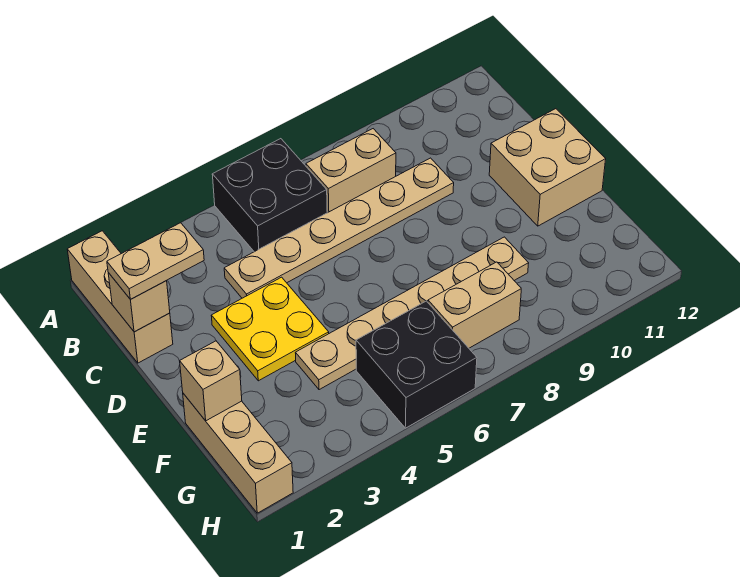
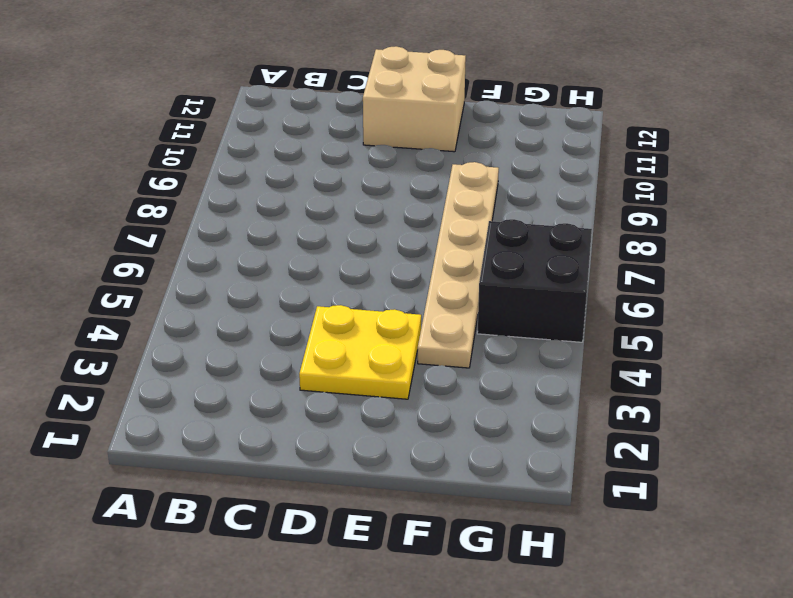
none -> tan brick A1:C1 level 1
none -> black brick A5:B6 level 1
none -> tan brick B7:B8 level 1

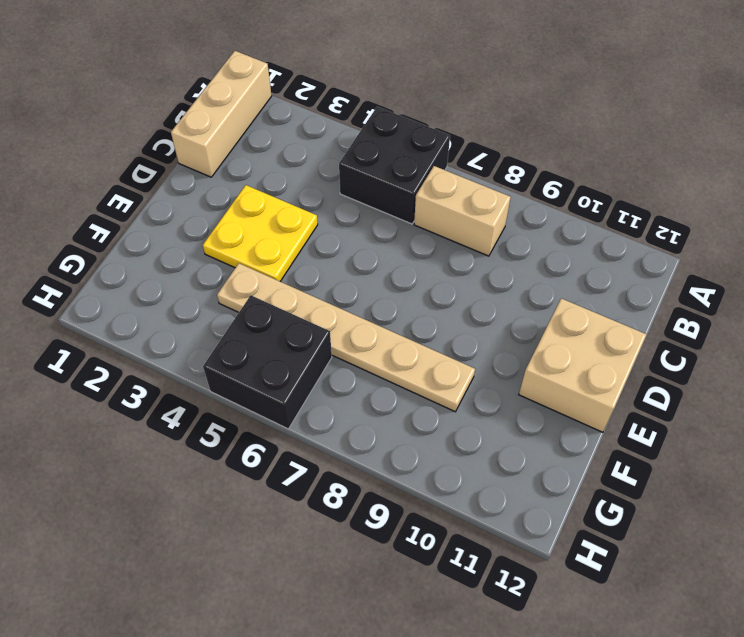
none -> tan plate C4:C9 level 1
none -> tan brick F1:H1 level 1
none -> tan brick G7:G8 level 1

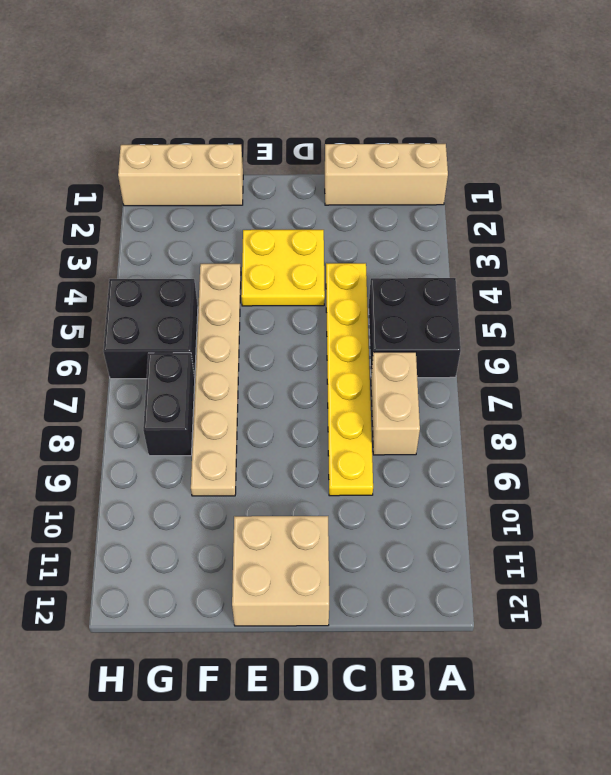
yellow plate C4:C9 level 1 -> tan plate C4:C9 level 1
black brick G7:G8 level 1 -> tan brick G7:G8 level 1
none -> tan brick C1 level 2
none -> tan brick F1 level 2
none -> tan plate C1:C2 level 3

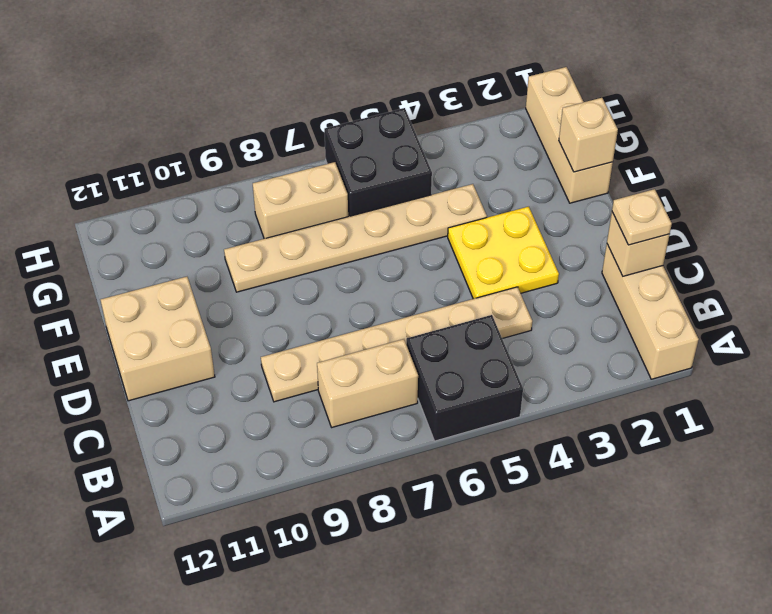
tan plate C1 level 3 -> tan plate C1:C2 level 3

